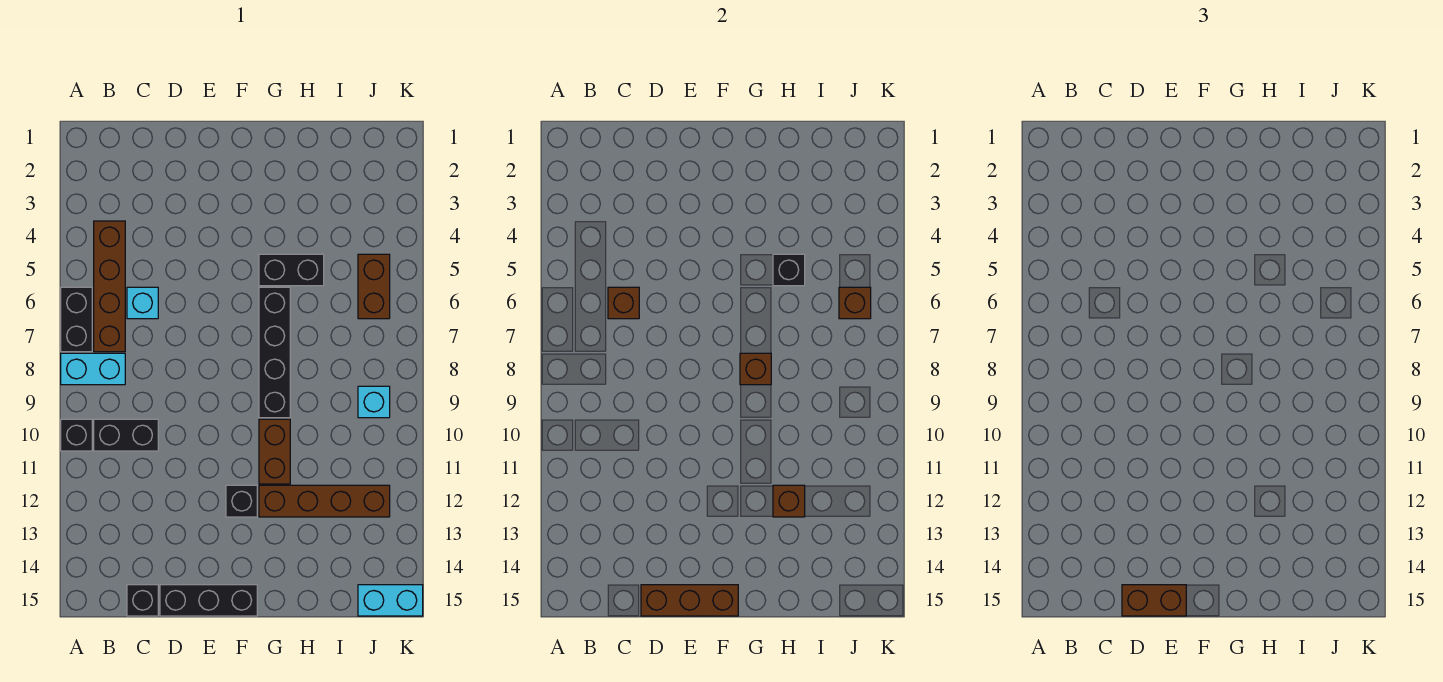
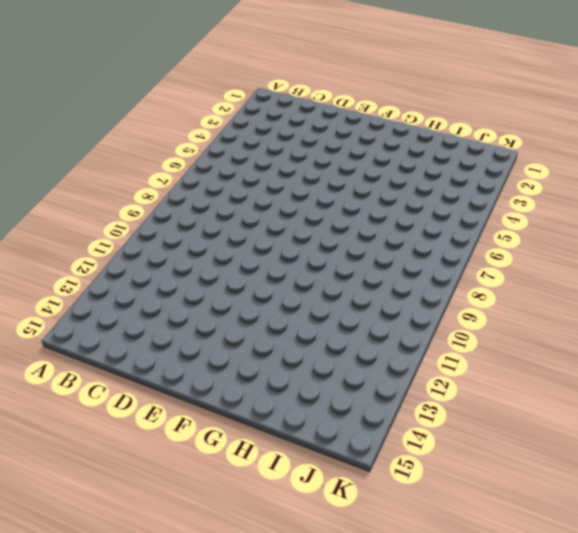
none -> black brick A6:A7 level 1
none -> cyan brick A8:B8 level 1
none -> black brick A10 level 1

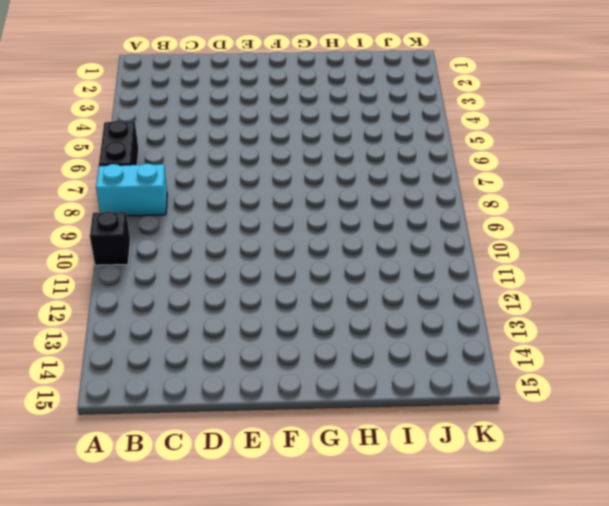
none -> brown brick B4:B7 level 1
none -> black brick B10:C10 level 1
none -> cyan brick C6 level 1

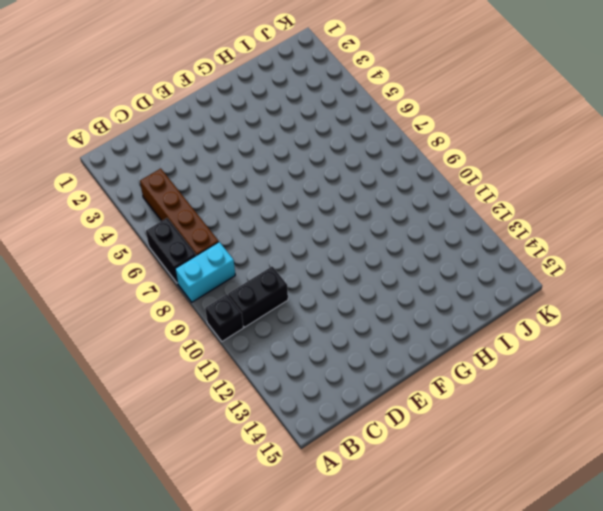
none -> cyan brick C6 level 1
none -> black brick C15 level 1
none -> black brick D15:F15 level 1

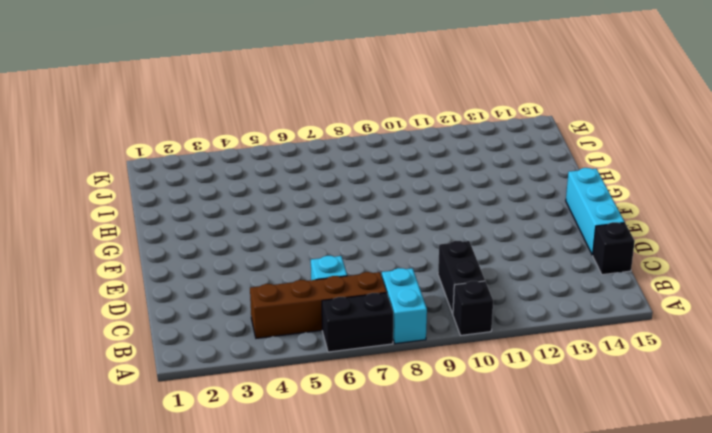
cyan brick D15:F15 level 1 -> black brick D15:F15 level 1
none -> black brick F12 level 1
none -> black brick G5:H5 level 1
none -> black brick G6:G9 level 1

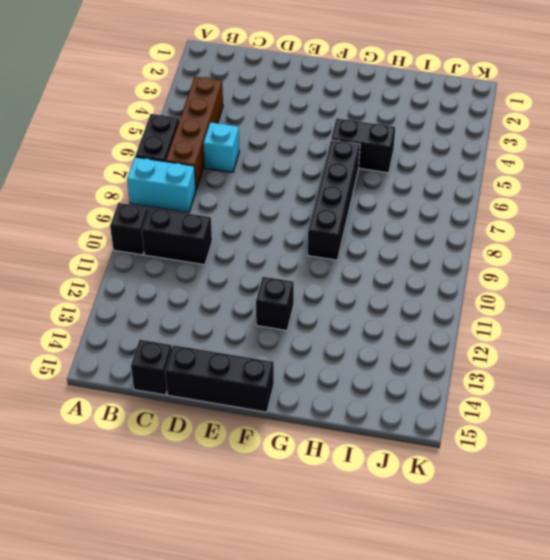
none -> brown brick G10:G11 level 1
none -> brown brick G12:J12 level 1
none -> brown brick J5:J6 level 1

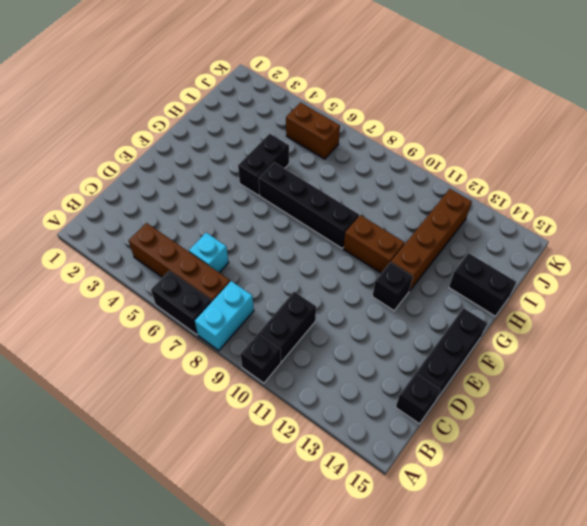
black brick H14:H15 level 1 -> none
none -> cyan brick J9 level 1
none -> cyan brick J15:K15 level 1
none -> brown brick C6 level 2

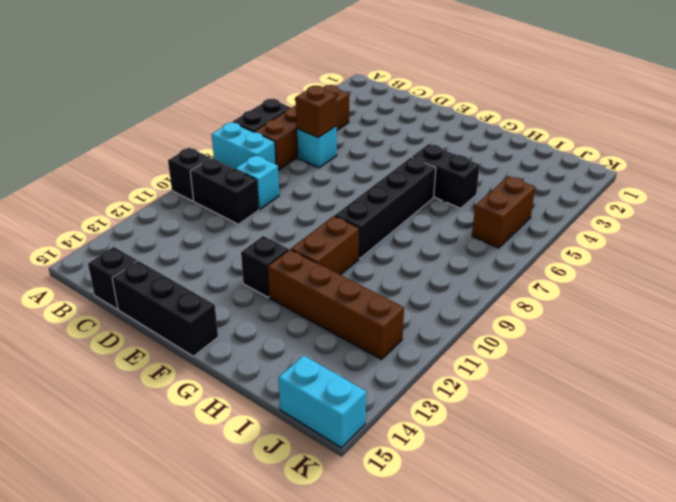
cyan brick C9 level 1 -> cyan brick J9 level 1
none -> brown brick D15:F15 level 2
none -> brown brick G8 level 2
none -> black brick H5 level 2

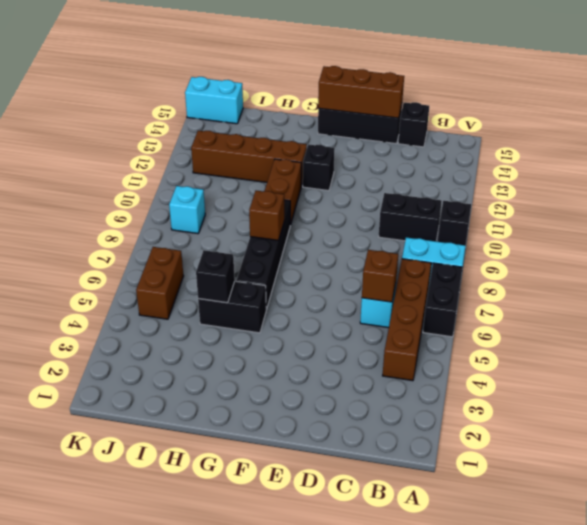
none -> brown brick H12 level 2
none -> brown brick J6 level 2
none -> brown brick D15:E15 level 3

